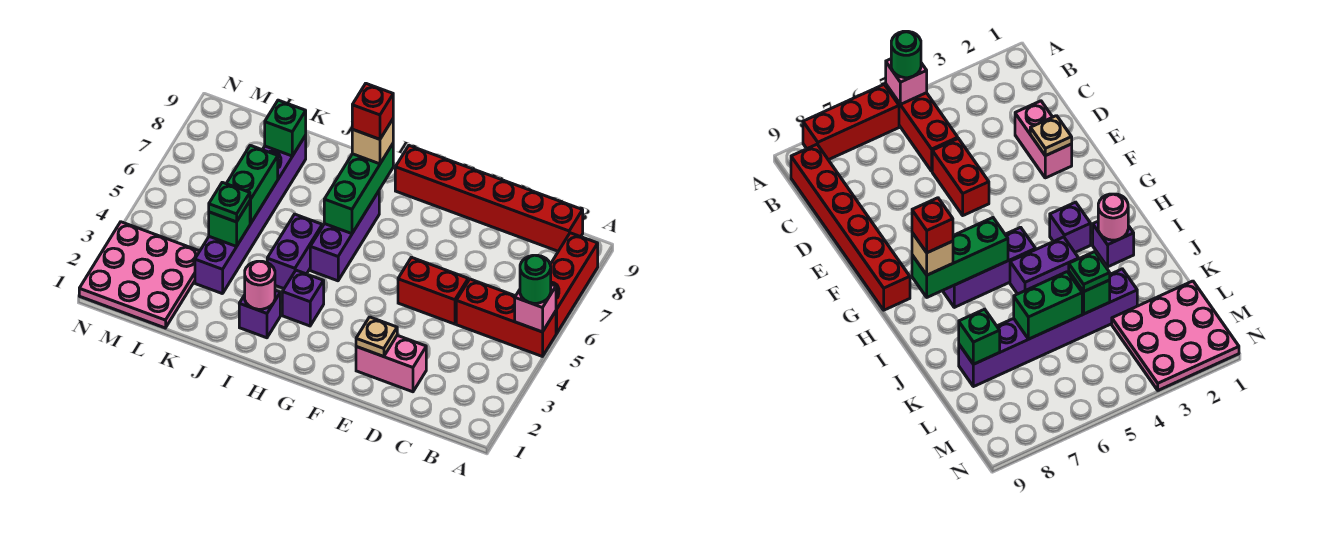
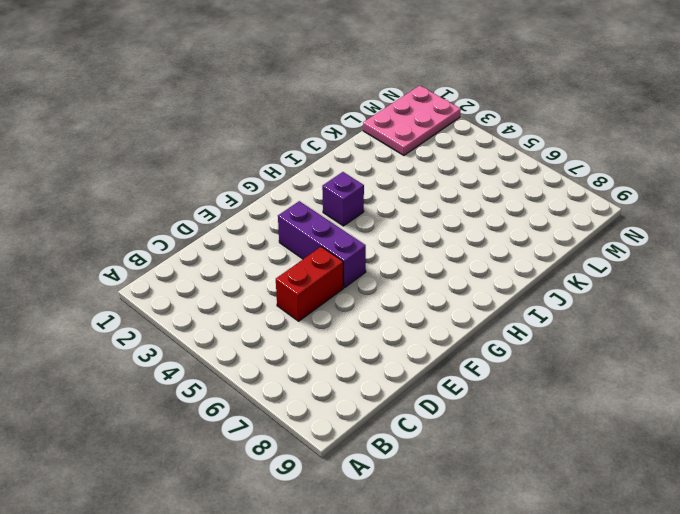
purple brick F3:F5 level 1 -> purple brick H5:H7 level 1
pink plate L1:N2 level 1 -> pink plate L1:N3 level 1
none -> red brick A5:C5 level 1
none -> red brick A6:A8 level 1
none -> red brick B9:G9 level 1

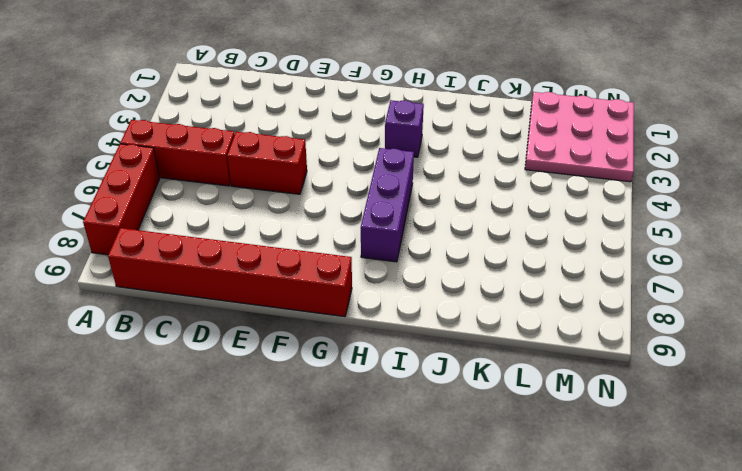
none -> pink brick D2:E2 level 1
none -> purple brick I2 level 1
none -> purple brick I4:I5 level 1

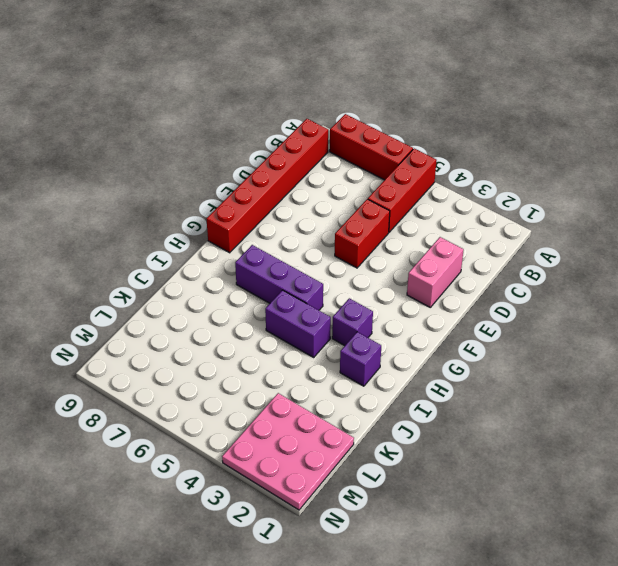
none -> purple brick K3:K8 level 1
none -> pink brick A5 level 2
none -> tan plate E2 level 2

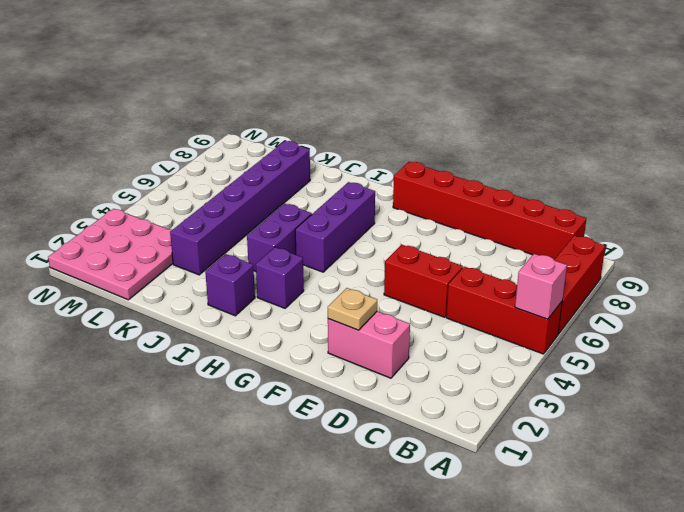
none -> green brick H6:H8 level 2
none -> pink round brick I2 level 2
none -> green brick K4 level 2

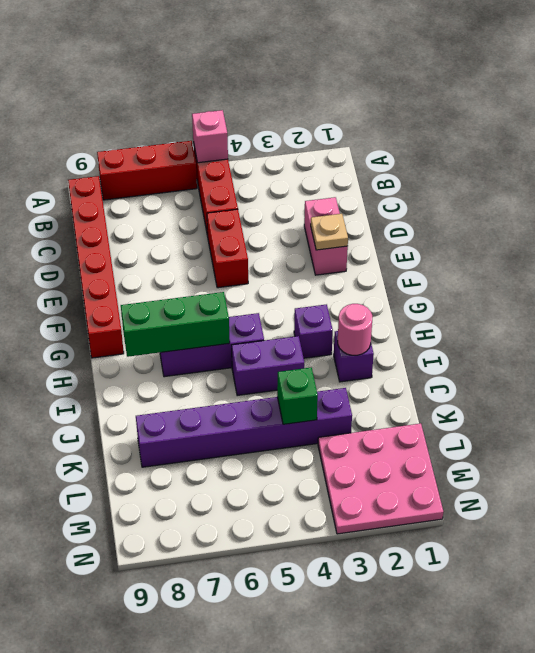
none -> green brick K5:K6 level 2
none -> green brick K8 level 2
none -> green round brick A5 level 3

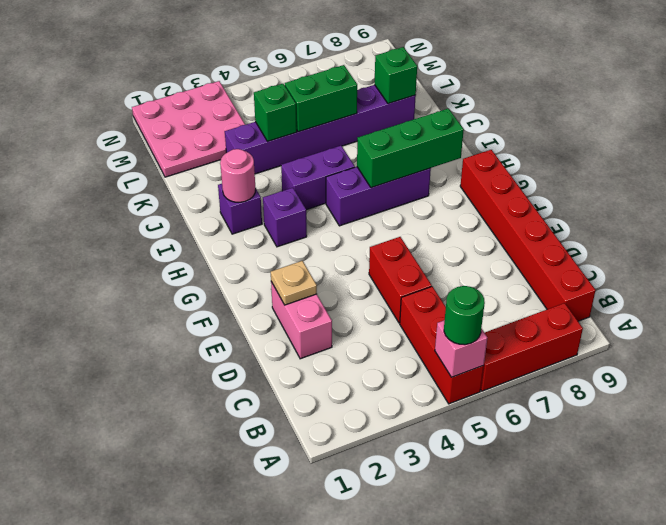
none -> tan brick H8 level 3
none -> green plate K4 level 3
none -> red brick H8 level 4

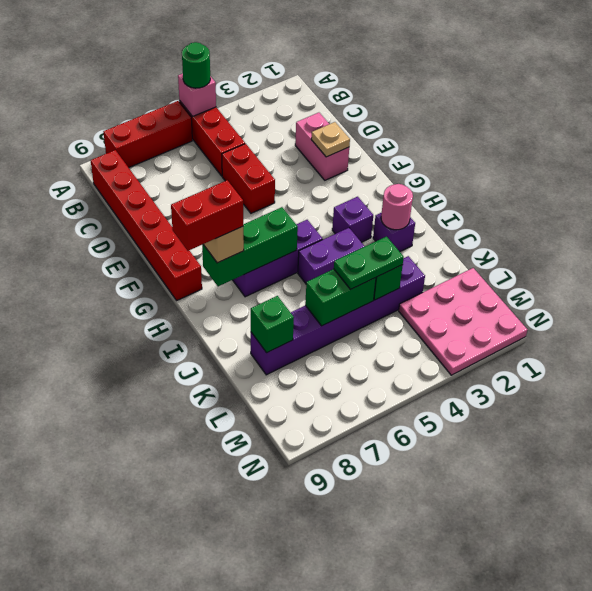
red brick H8:H9 level 4 -> red brick H8 level 4
green plate K4:K5 level 3 -> green plate K4 level 3

